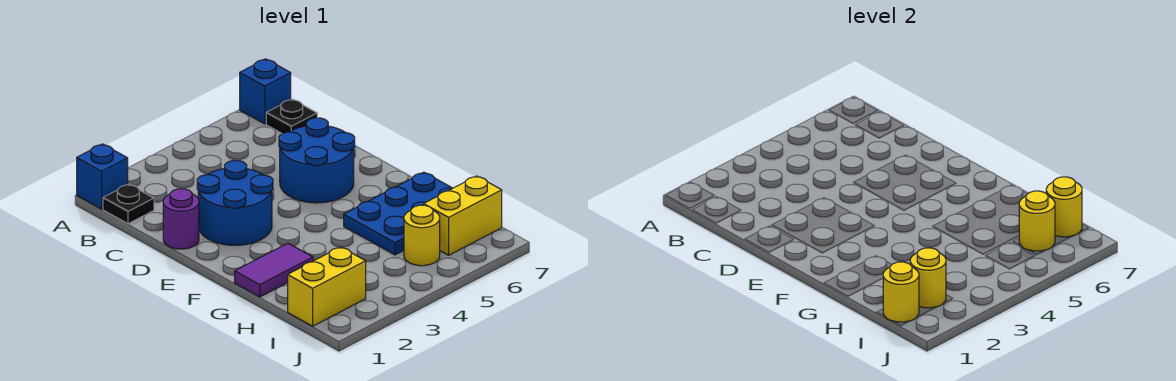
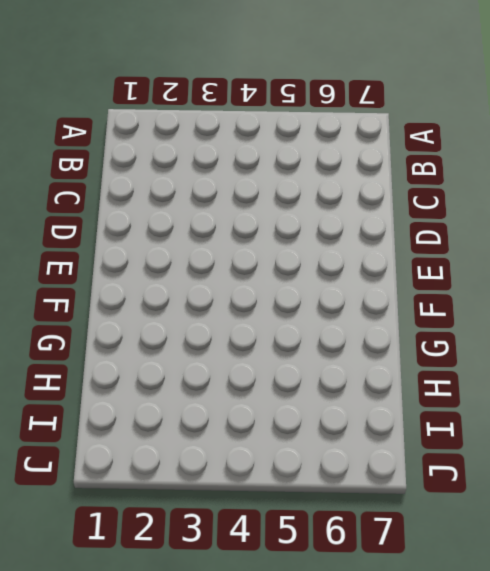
none -> blue brick A1 level 1
none -> blue brick A7 level 1
none -> black plate B1 level 1

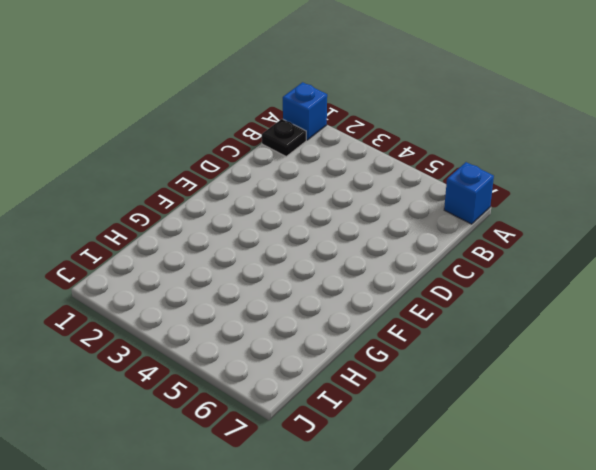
none -> black plate B7 level 1
none -> purple round brick D1 level 1
none -> blue round brick D2:E3 level 1

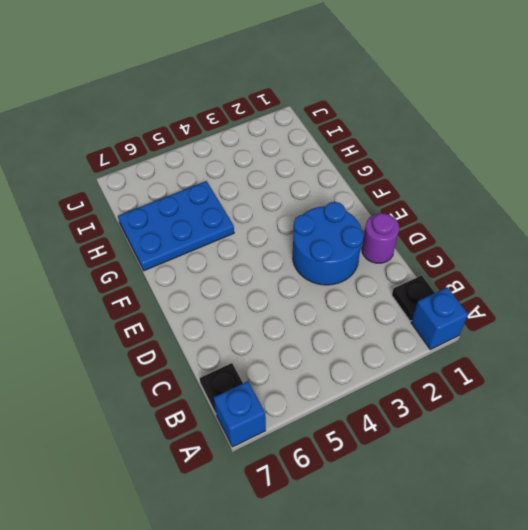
none -> blue round brick D5:E6 level 1
none -> purple tile G1:G2 level 1
none -> yellow brick I1:I2 level 1

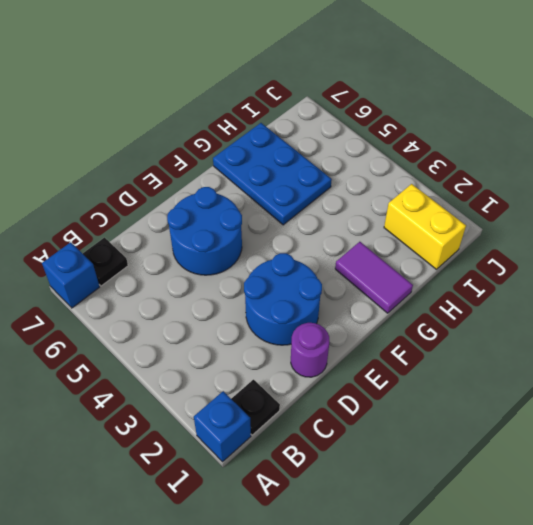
none -> yellow round brick I5 level 1
none -> yellow brick I6:I7 level 1
none -> yellow round brick I1 level 2

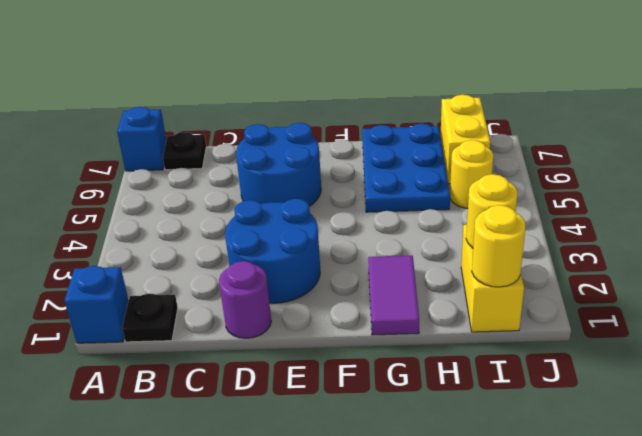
none -> yellow round brick I6 level 2
none -> yellow round brick I7 level 2

